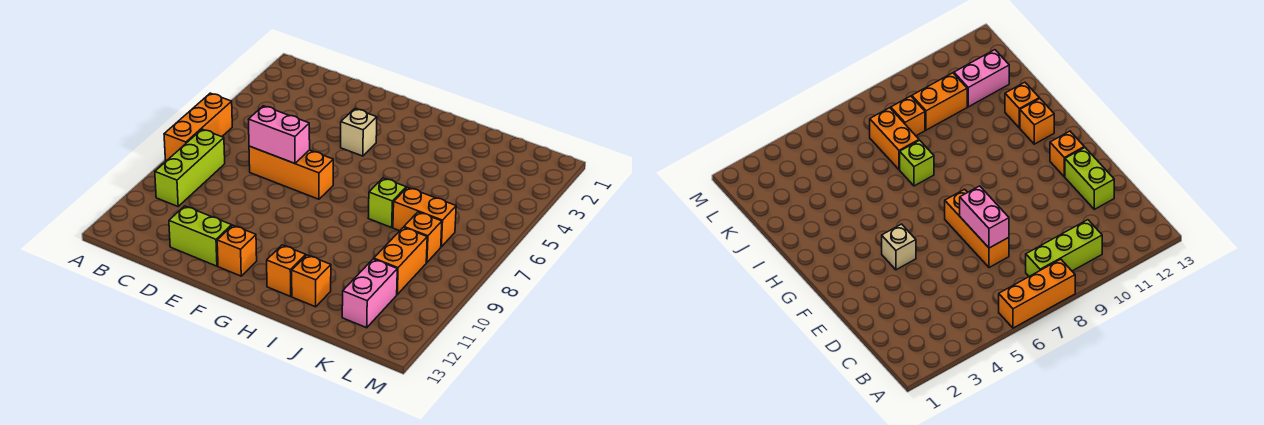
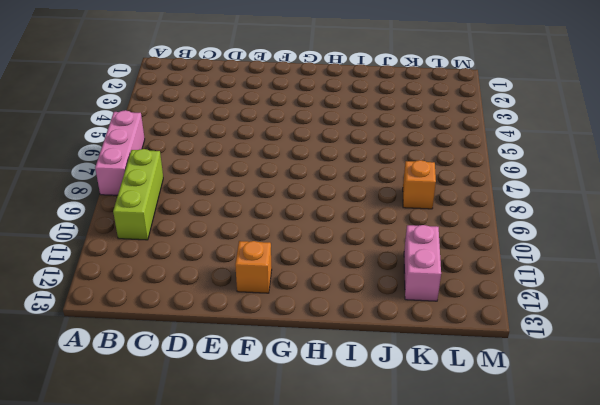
pink brick A6:A8 level 1 -> orange brick A6:A8 level 1
none -> orange brick D7:F7 level 1
none -> lime brick D12:E12 level 1
none -> tan brick F4 level 1

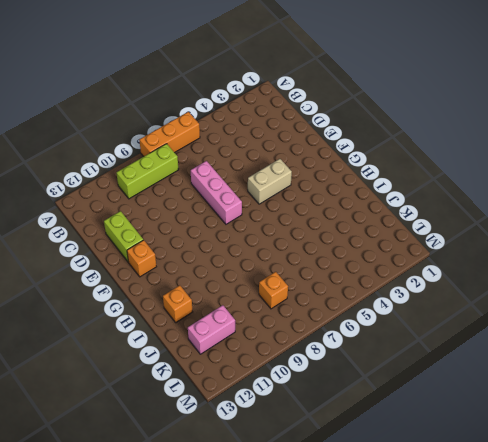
pink brick D7:F7 level 1 -> orange brick D7:F7 level 1
tan brick F4:F5 level 1 -> tan brick F4 level 1
none -> orange brick H12 level 1
none -> lime brick I7 level 1
none -> orange brick J7:K7 level 1

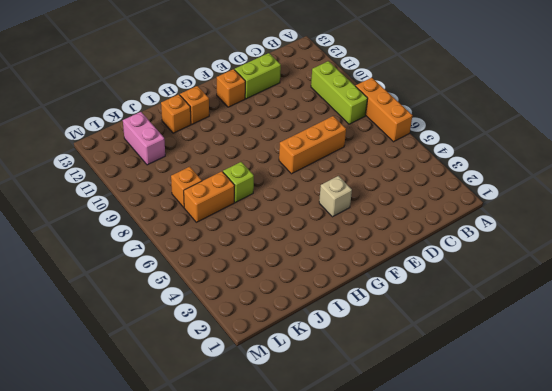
none -> orange brick K9:K10 level 1
none -> pink brick D7:E7 level 2

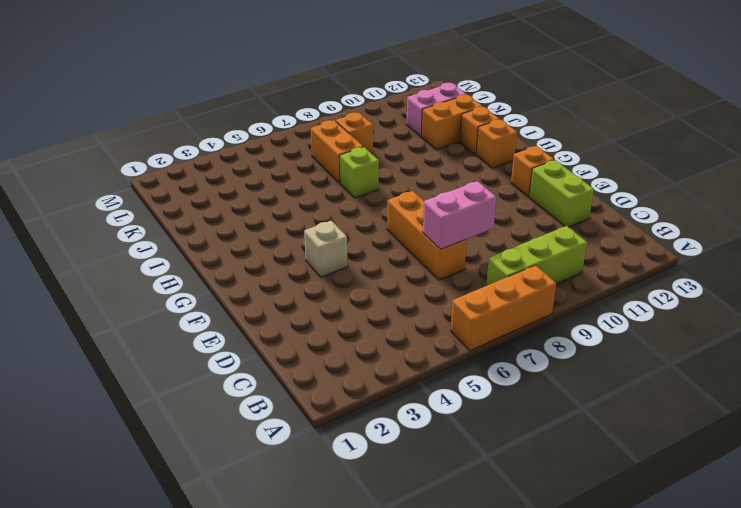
pink brick D7:D8 level 2 -> pink brick D7:E7 level 2
orange brick J11:J12 level 1 -> orange brick K9:K10 level 1

